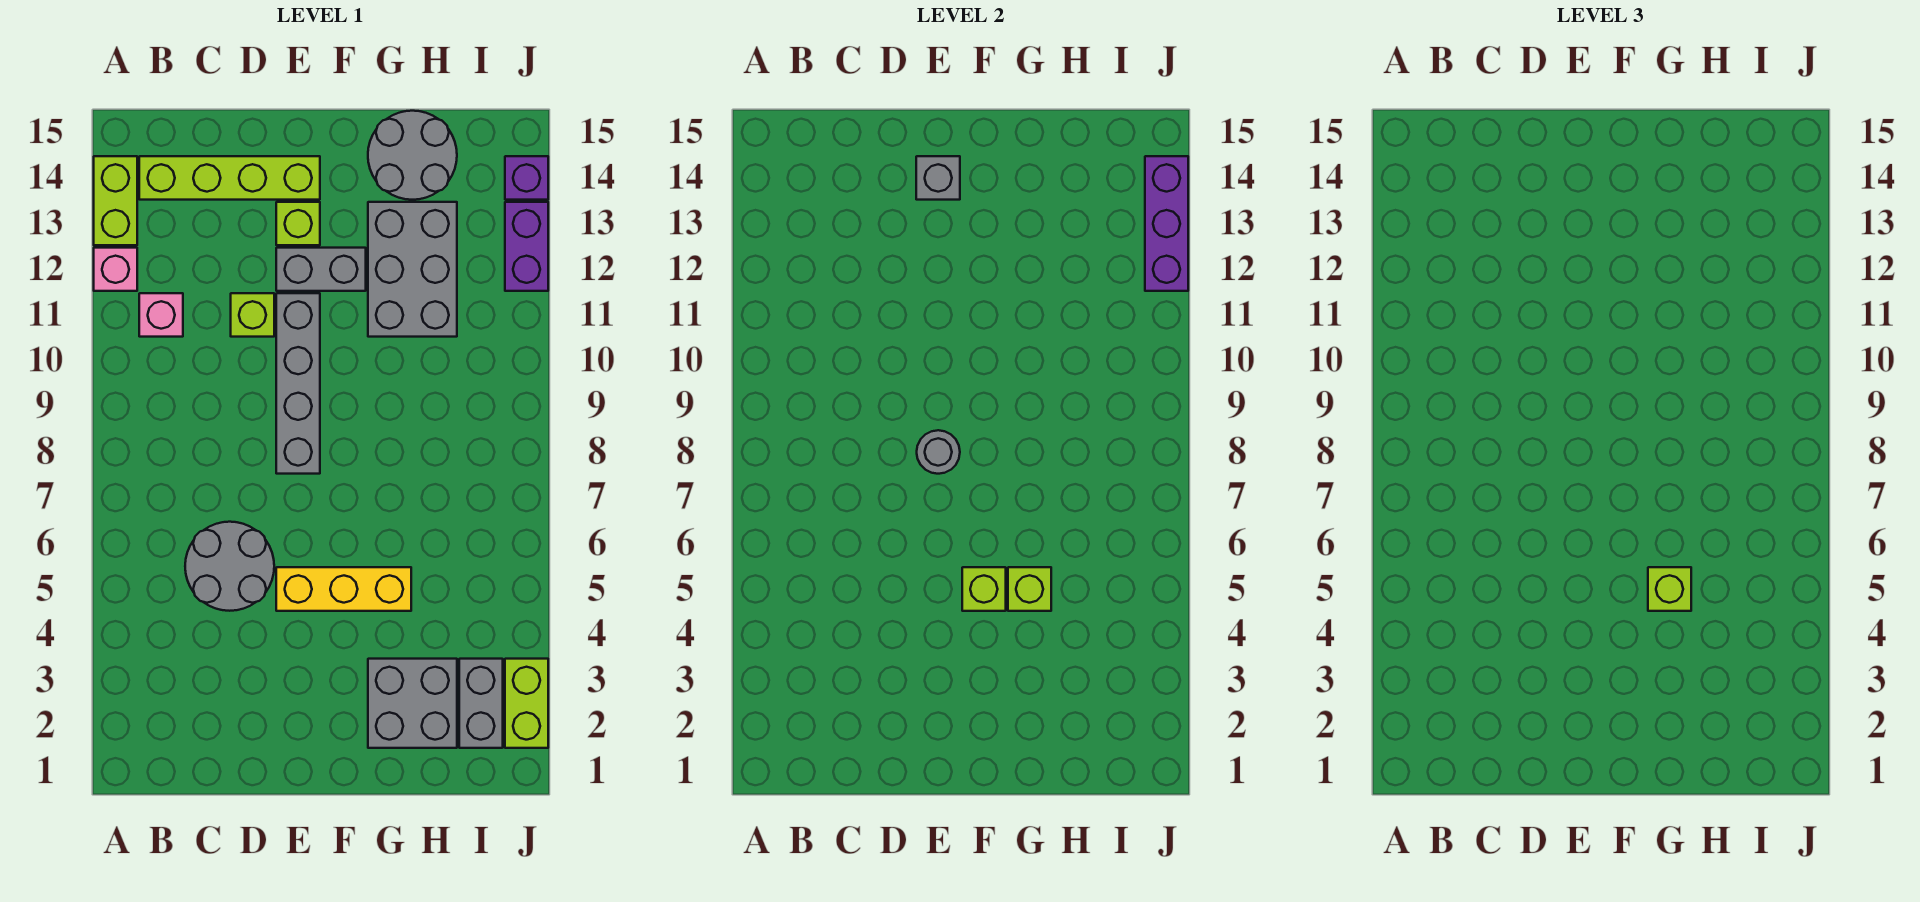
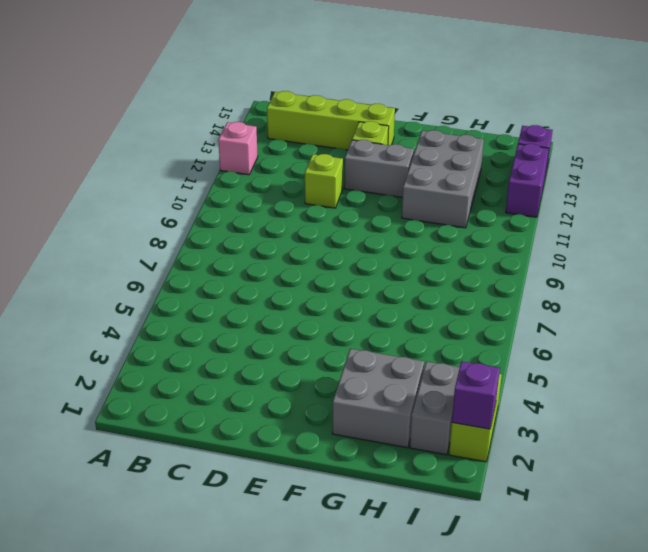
purple brick J2 level 2 -> none
none -> lime brick A13:A14 level 1
none -> pink brick B11 level 1
none -> grey round brick C5:D6 level 1

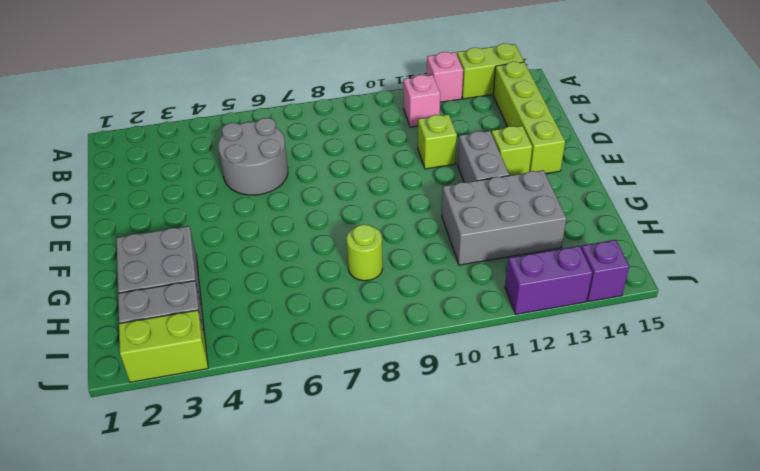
lime round brick H8 level 1 -> none
none -> yellow brick E5:G5 level 1
none -> grey brick E8:E11 level 1
none -> grey round brick G14:H15 level 1

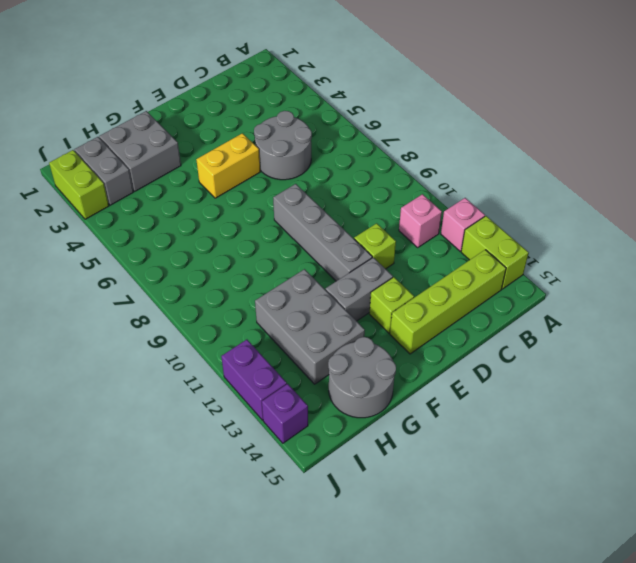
yellow brick E5:F5 level 1 -> yellow brick E5:G5 level 1
none -> grey round brick E8 level 2
none -> grey brick E14 level 2
none -> lime brick F5 level 2

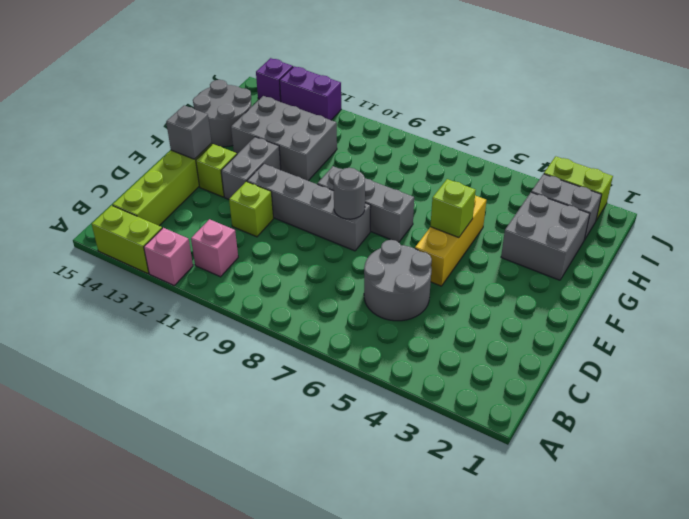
grey brick F7:F9 level 1 -> none
none -> lime brick G5 level 2
none -> purple brick J12:J14 level 2
none -> lime brick G5 level 3

